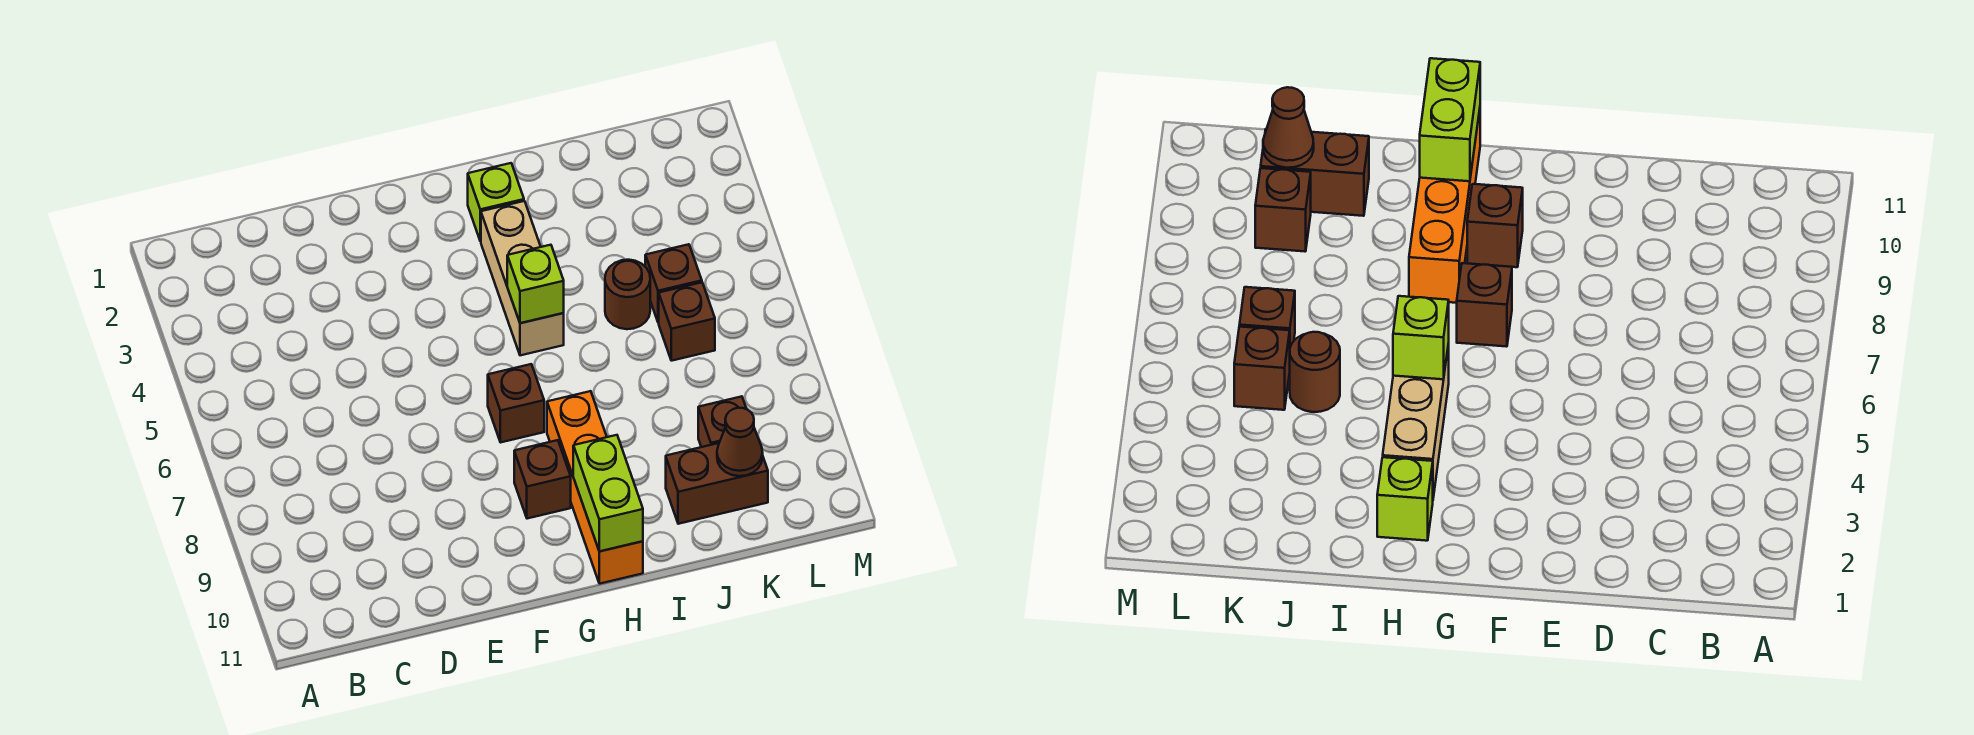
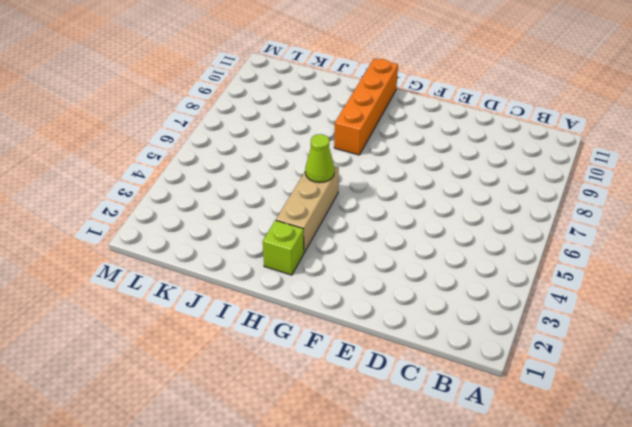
lime cone H5 level 2 -> lime brick H5 level 2
none -> brown brick G7 level 1
none -> brown brick G9 level 1
none -> brown round brick J5 level 1

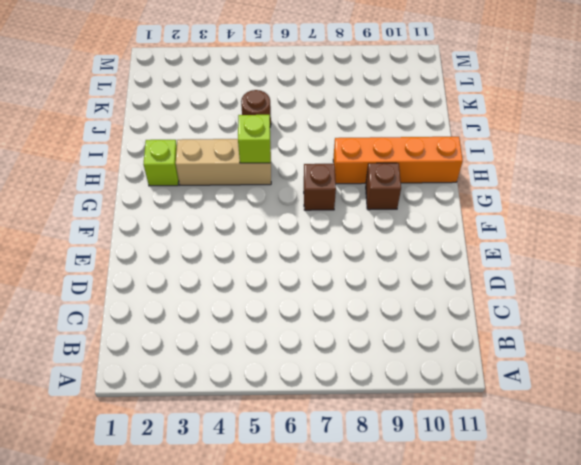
none -> brown brick J10:K10 level 1
none -> brown brick K5 level 1
none -> brown brick K6 level 1

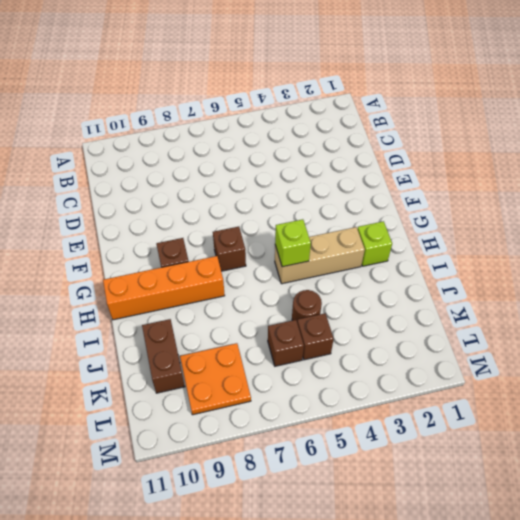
orange plate K8:L9 level 1 -> brown brick K9 level 1
none -> lime brick H10:H11 level 2
none -> brown cone K10 level 2

